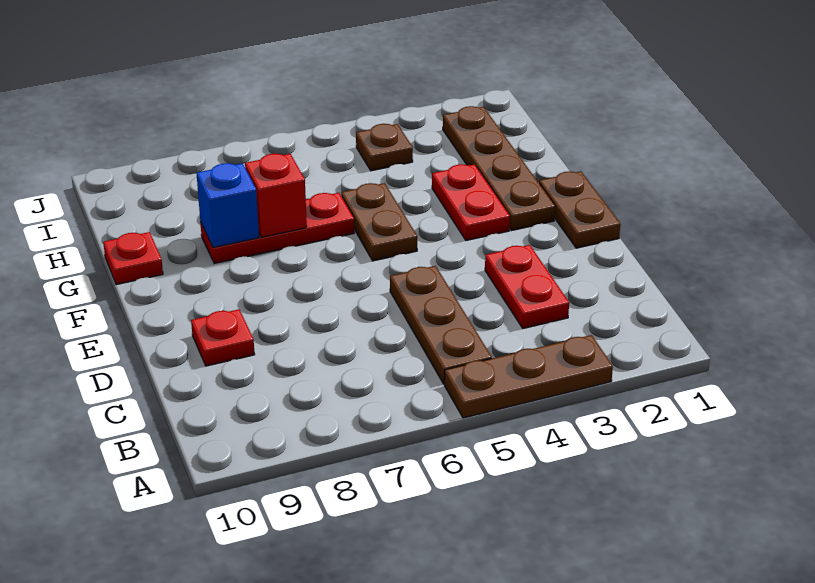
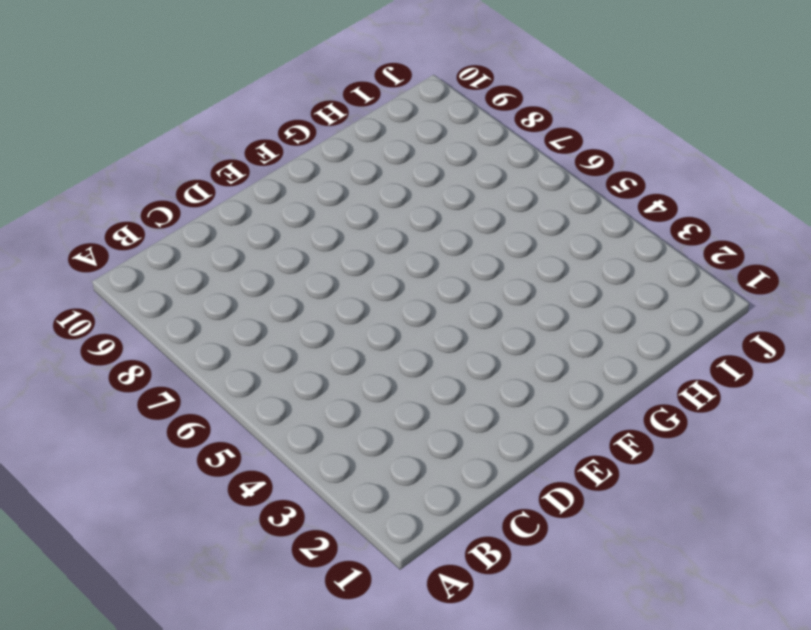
none -> brown plate A3:A5 level 1
none -> brown plate B5:D5 level 1
none -> red plate C3:D3 level 1

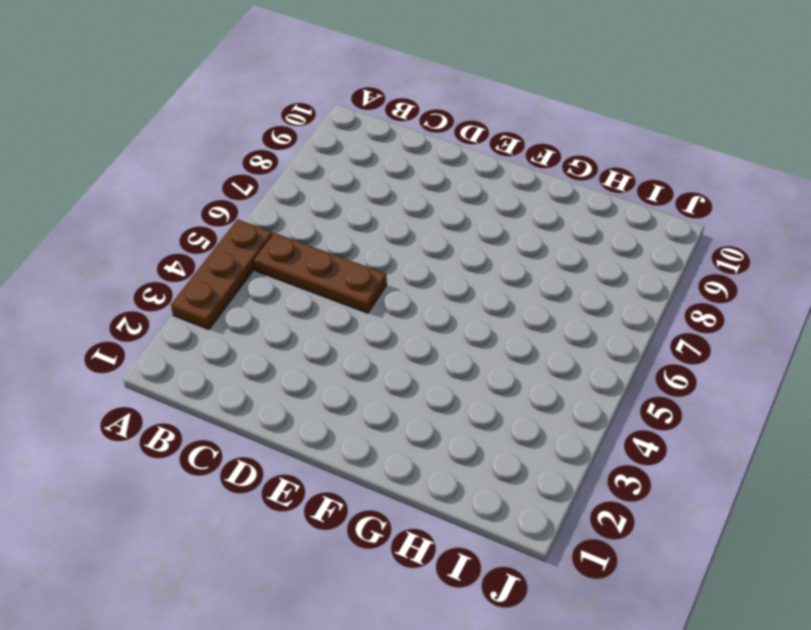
none -> red plate C3:D3 level 1
none -> red plate D9 level 1
none -> brown plate E1:F1 level 1

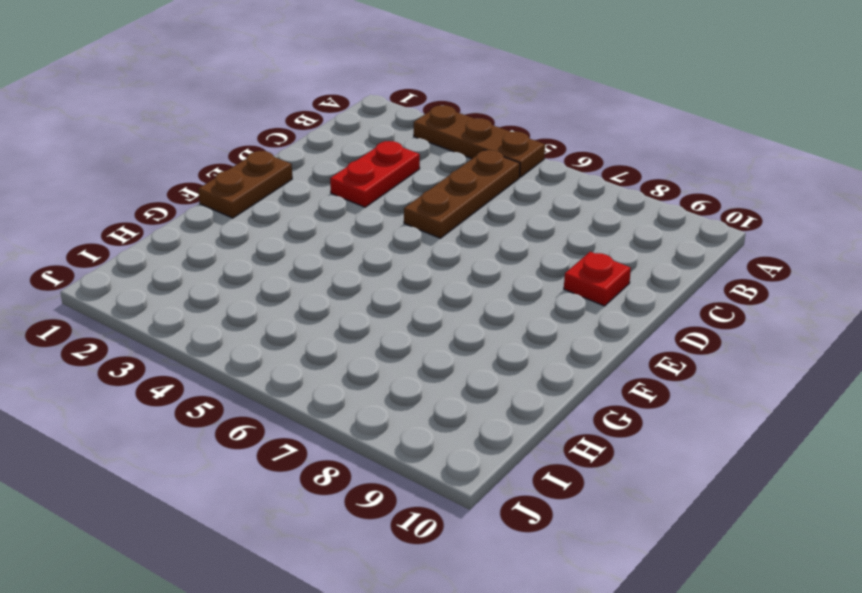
none -> brown plate F2:I2 level 1
none -> red plate F3:G3 level 1
none -> brown plate F5:G5 level 1

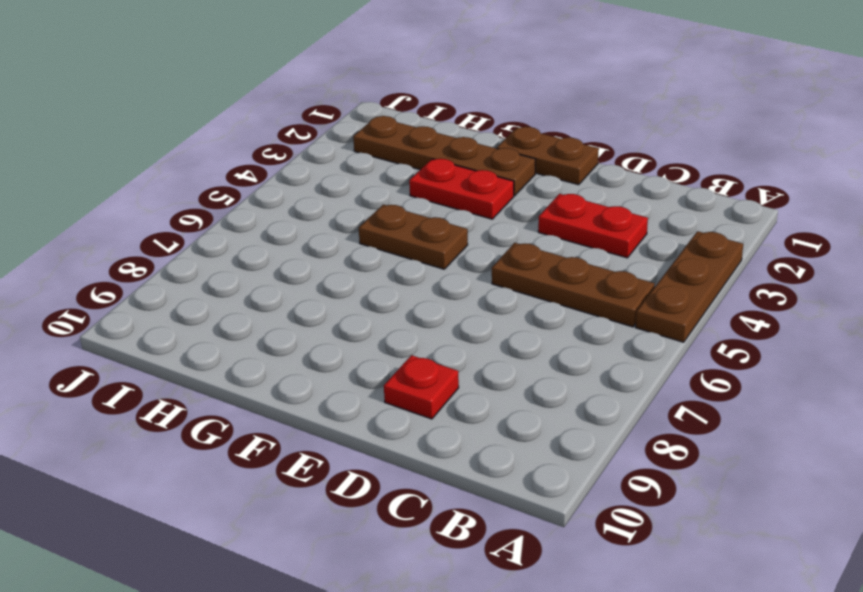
none -> red plate G6:G8 level 1
none -> red plate G10 level 1
none -> brown plate I4 level 1

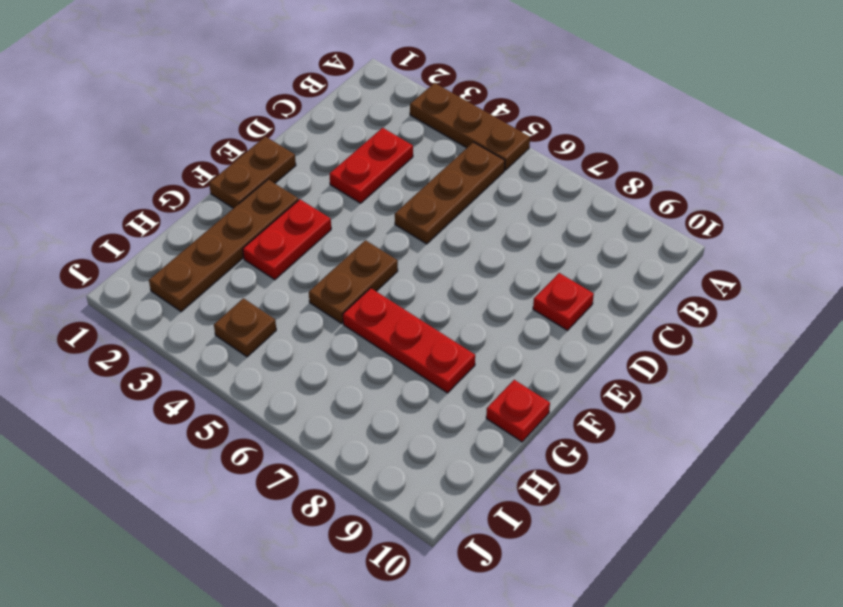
none -> red brick G7 level 2
none -> blue brick G8 level 2

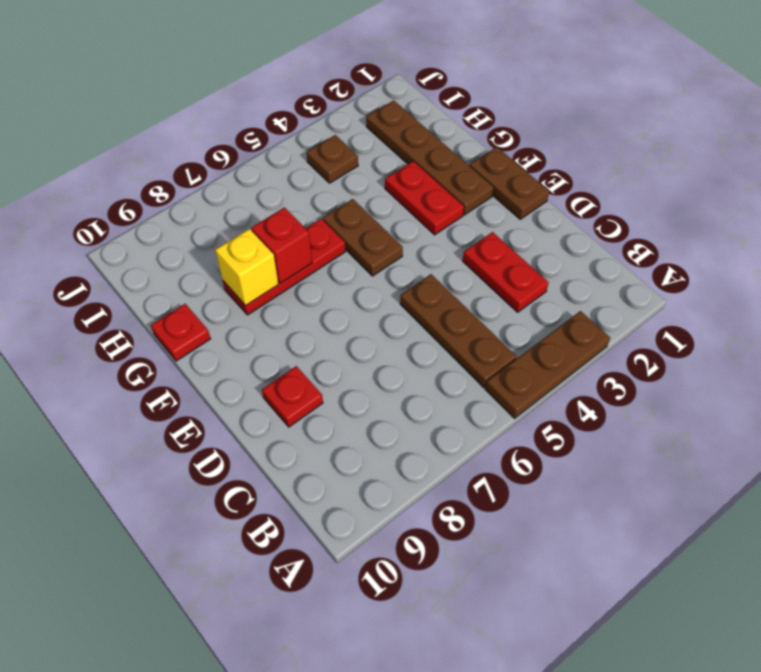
yellow brick G8 level 2 -> blue brick G8 level 2

